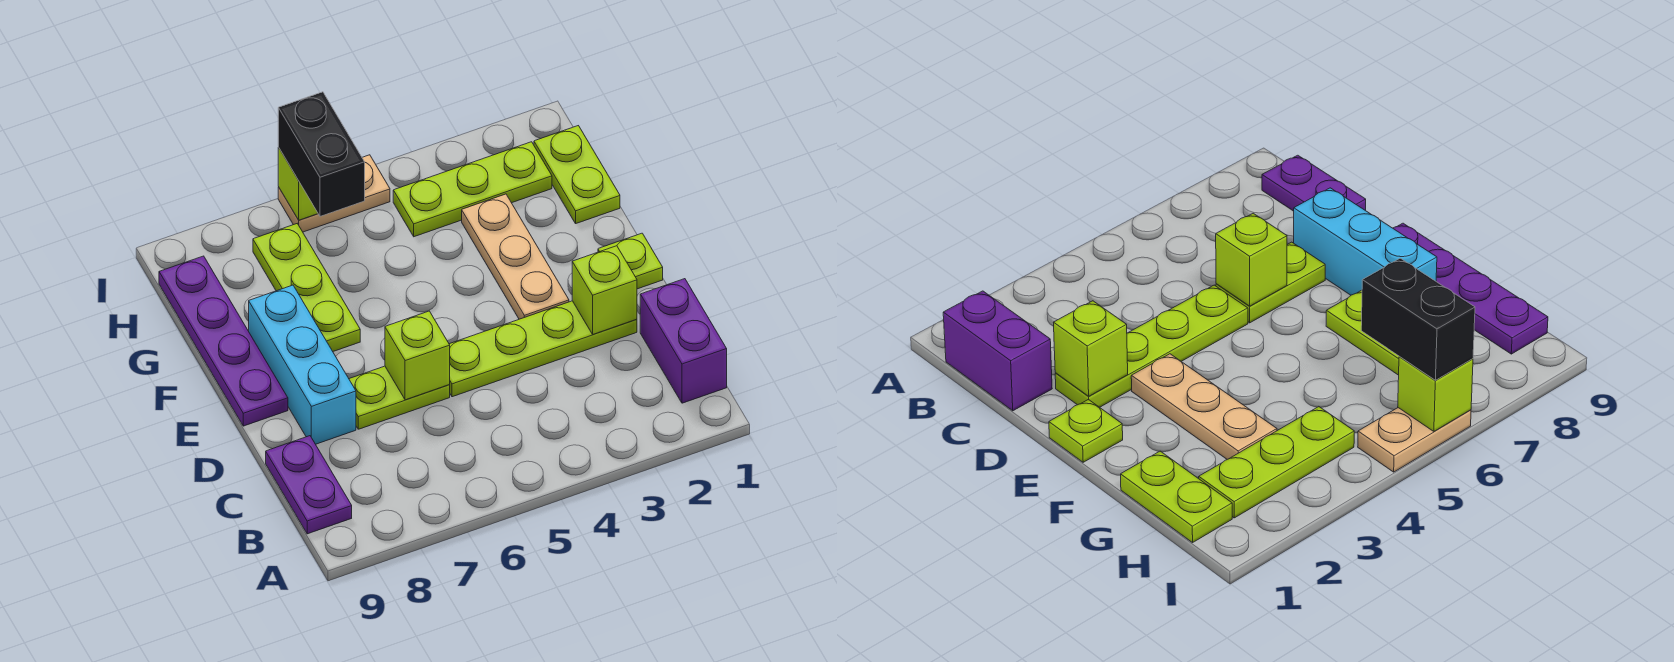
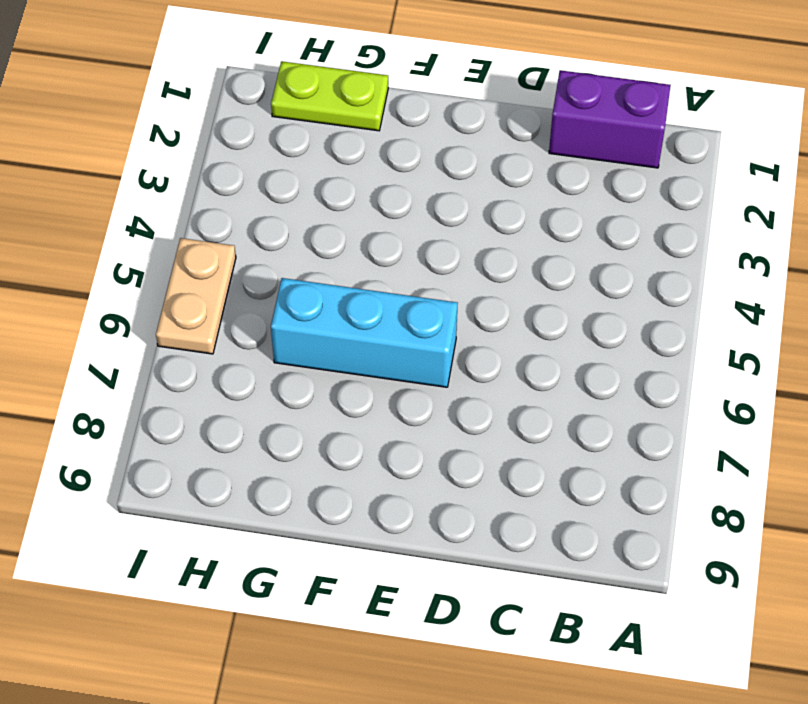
cyan brick E6:G6 level 1 -> cyan brick D8:F8 level 1
none -> purple plate B9:C9 level 1
none -> lime plate D2:D5 level 1
none -> lime plate D6:D7 level 1

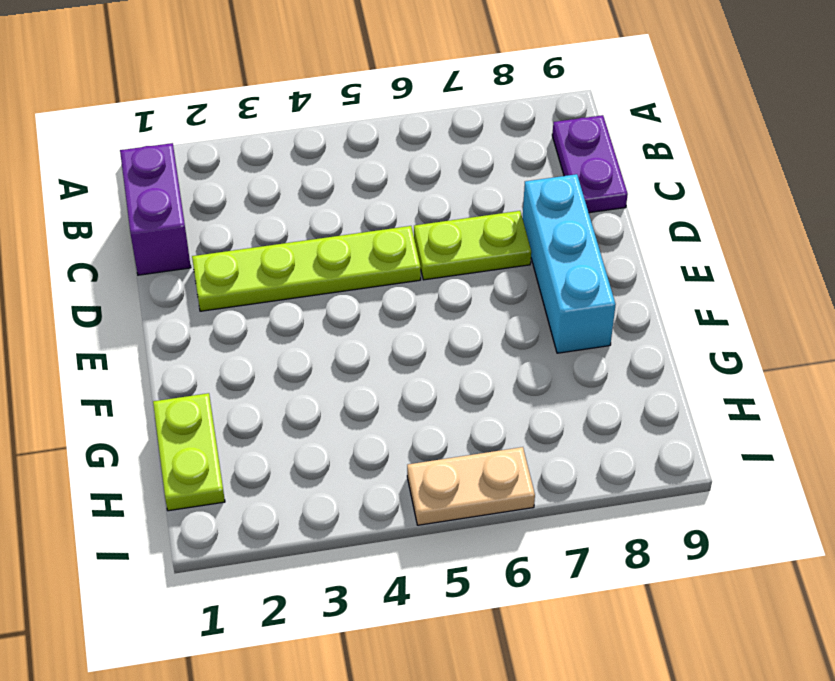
none -> lime plate E1 level 1
none -> tan plate E3:G3 level 1
none -> purple plate E9:H9 level 1

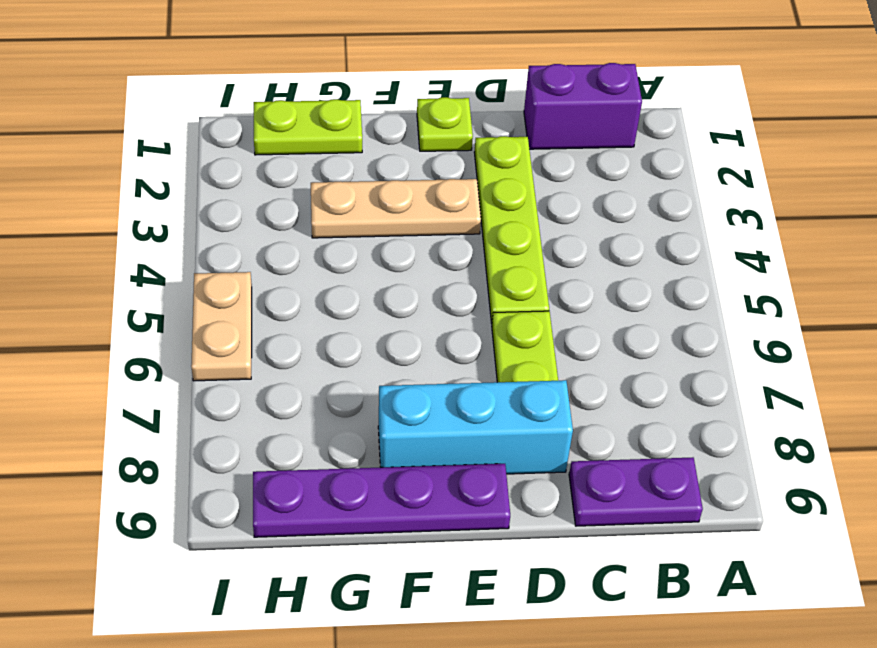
none -> lime plate F7:H7 level 1
none -> lime plate H2:H4 level 1
none -> lime brick D2 level 2

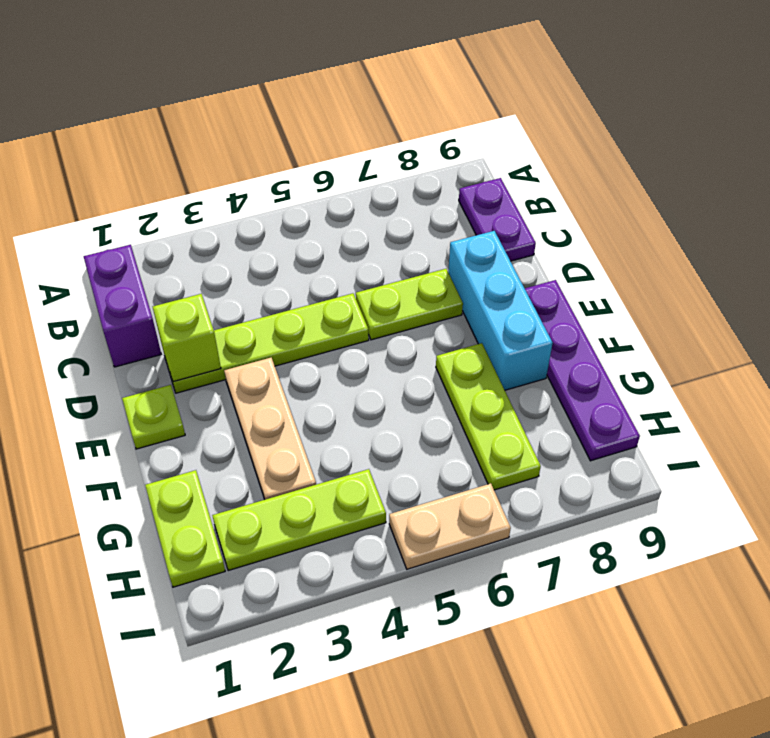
none -> lime brick D6 level 2
none -> lime brick I6 level 2
none -> black brick H6:I6 level 3

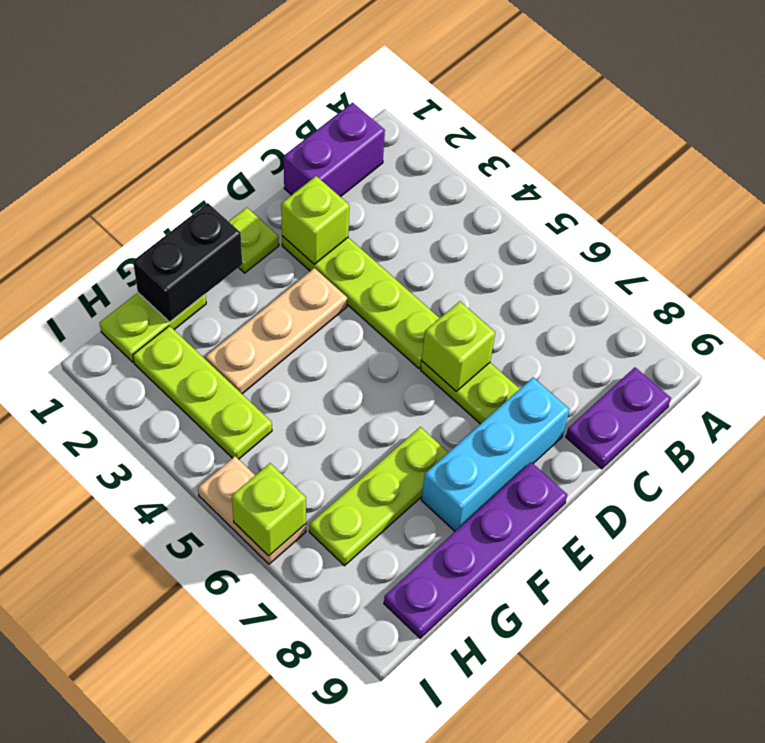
black brick F1:G1 level 2 -> black brick H6:I6 level 3

